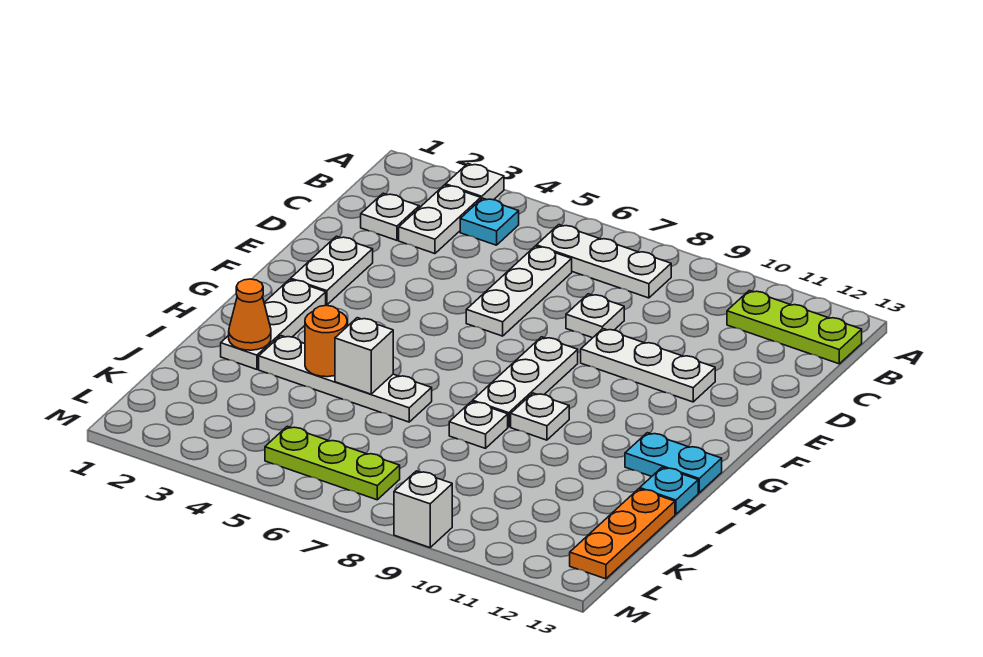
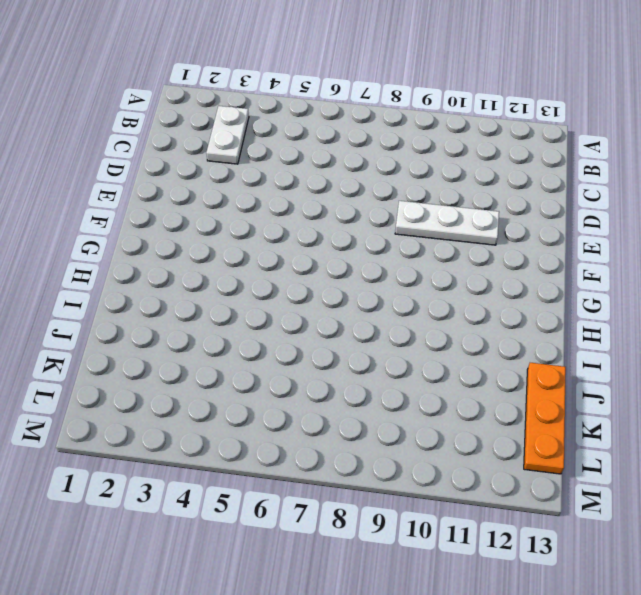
none -> white plate A3 level 1
none -> cyan plate B4 level 1
none -> white plate B6:B8 level 1

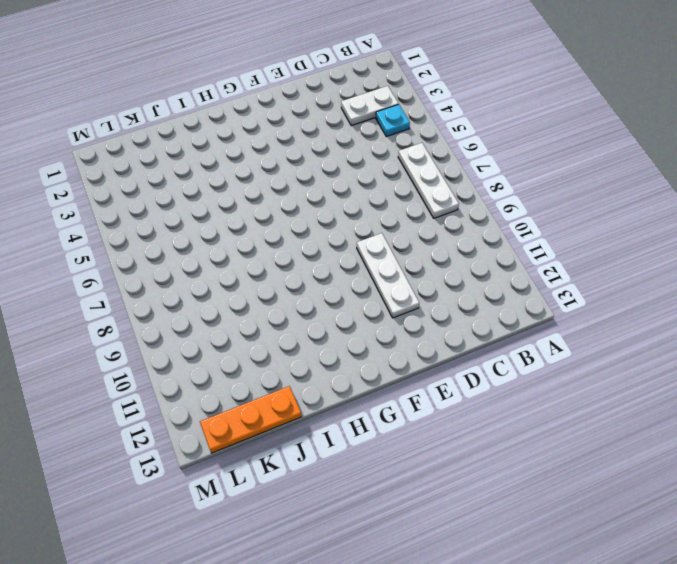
none -> white plate A3 level 1
none -> lime plate B11:B13 level 1
none -> white plate C2 level 1

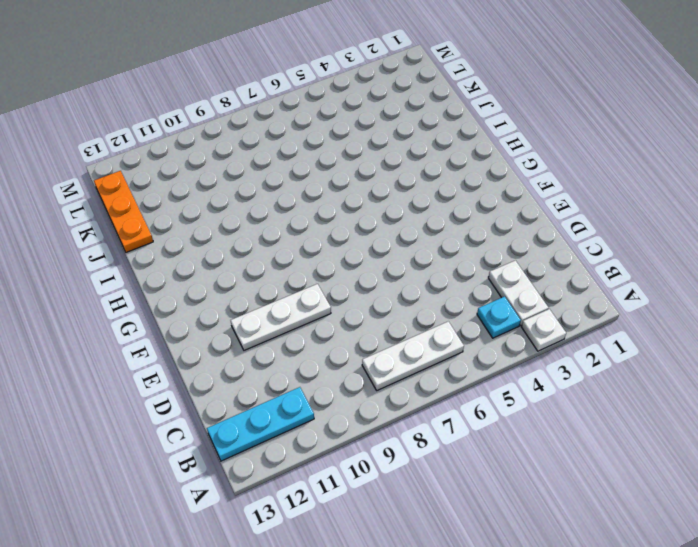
cyan plate B11:B13 level 1 -> lime plate B11:B13 level 1
none -> white plate C2 level 1
none -> white plate C6:E6 level 1
none -> white plate D8 level 1

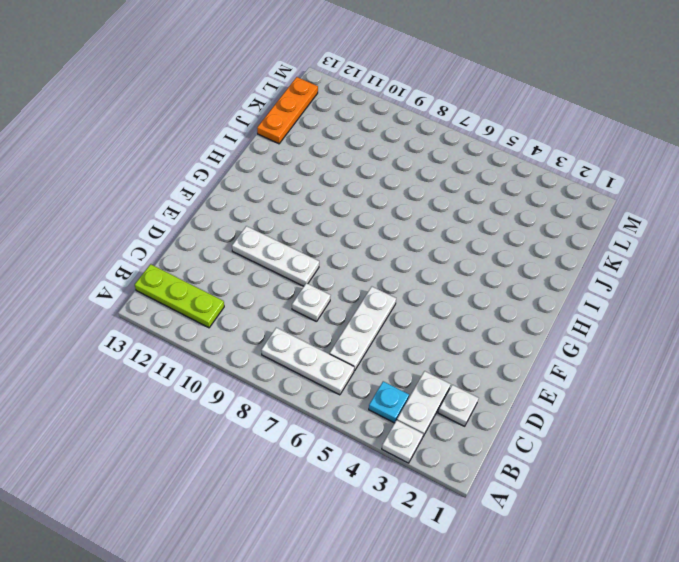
none -> white plate E2:F2 level 1
none -> white plate F8:H8 level 1
none -> white plate G2:I2 level 1

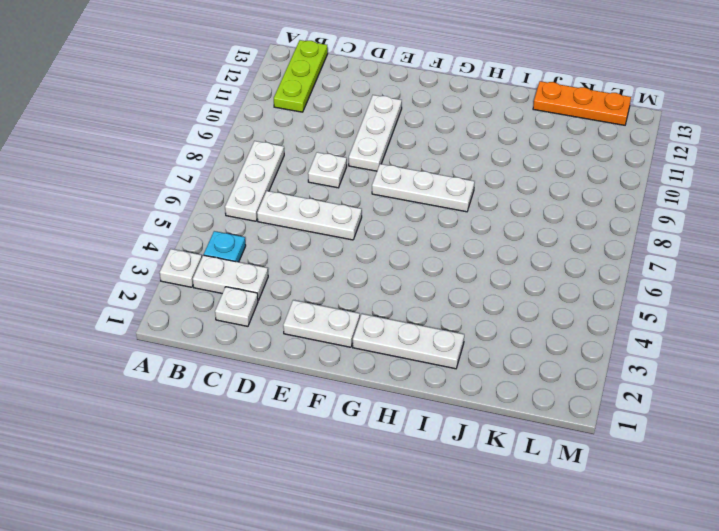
none -> white plate H9 level 1
none -> cyan plate H12:H13 level 1
none -> white plate I3:I6 level 1

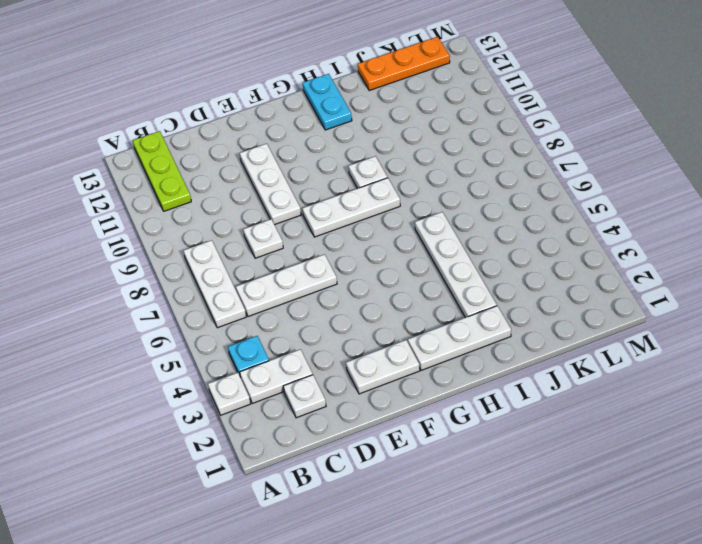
none -> white plate I8 level 1
none -> cyan plate I13 level 1
none -> lime plate L5:L7 level 1

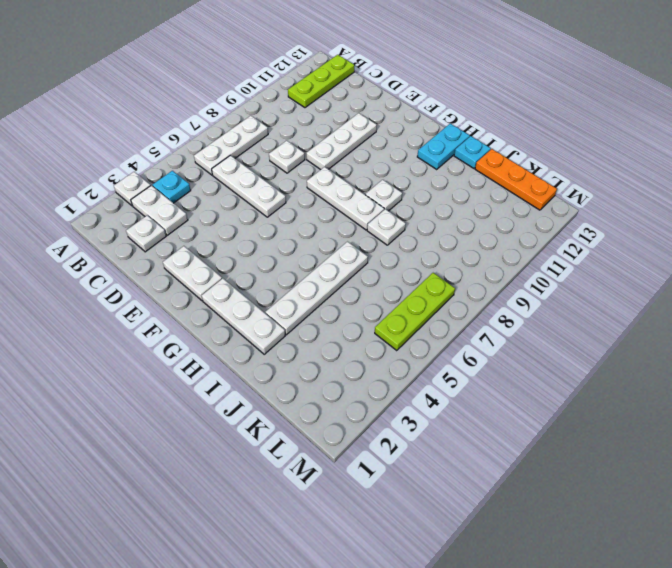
none -> white brick M9 level 1
none -> orange cone I2 level 2
none -> orange round brick I4 level 2

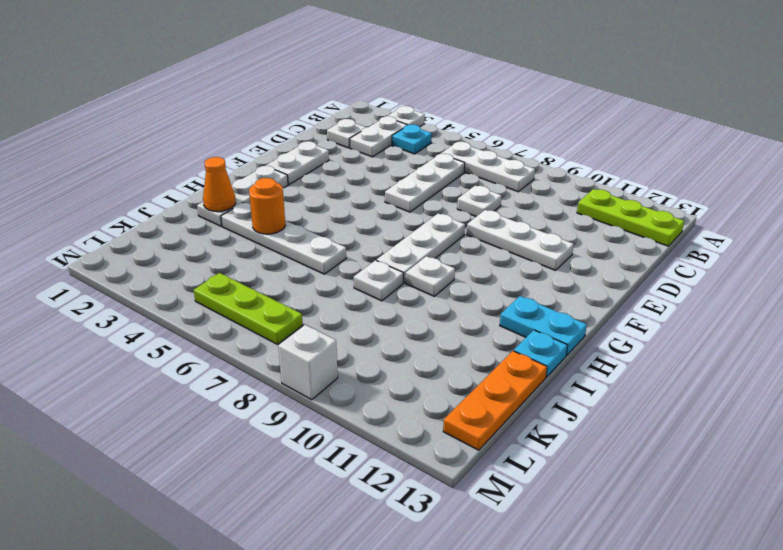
none -> white brick I5 level 2

